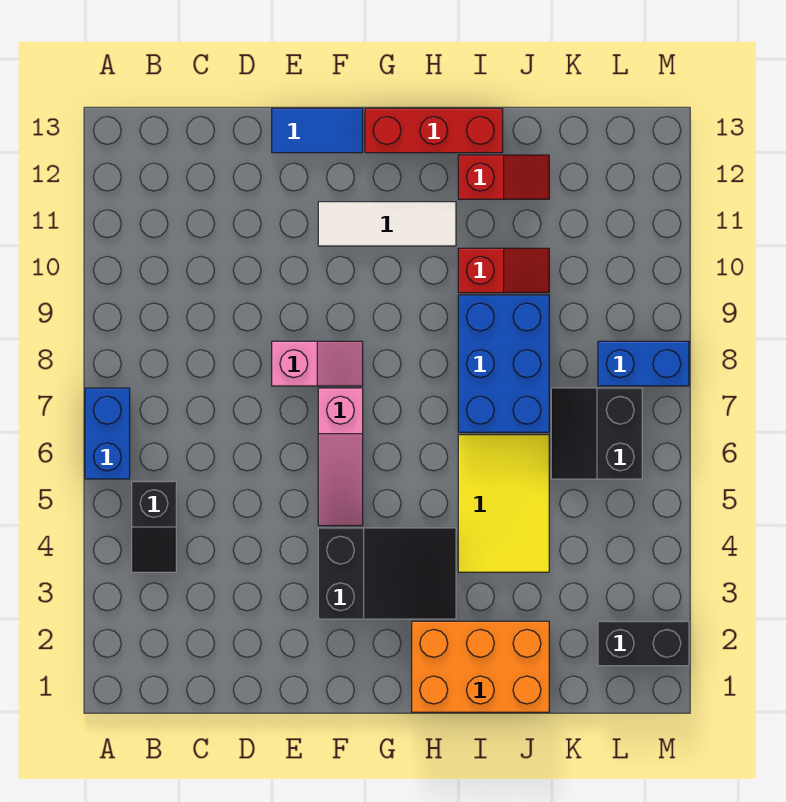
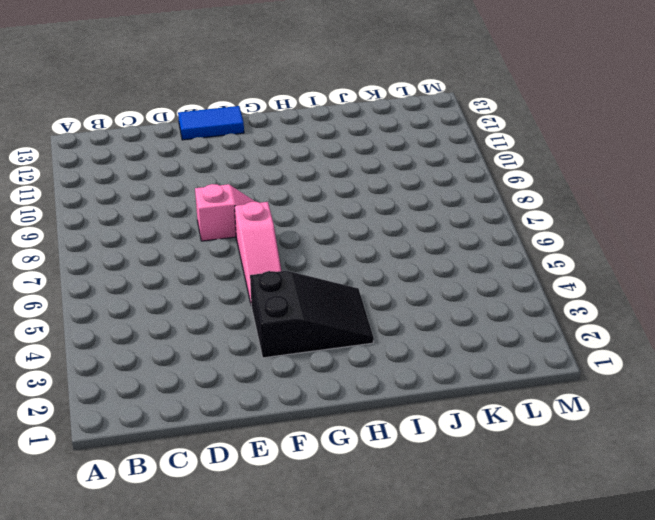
none -> blue brick A6:A7 level 1
none -> black slope B4:B5 level 1 top 5
none -> white tile F11:H11 level 1

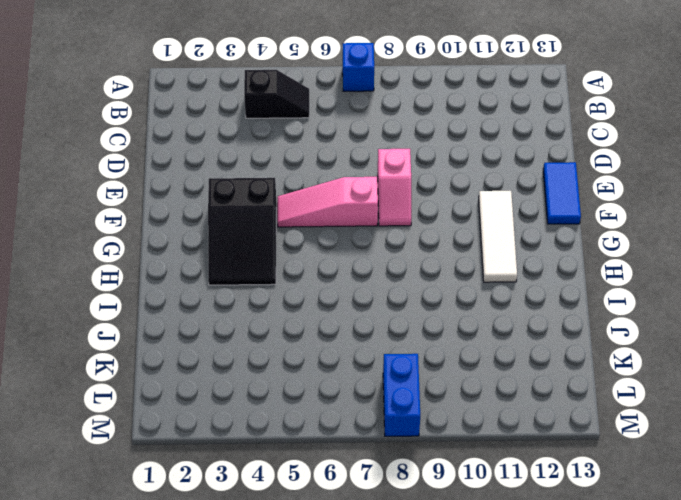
blue brick A7 level 1 -> blue brick A6:A7 level 1
black slope B4:B5 level 1 top 4 -> black slope B4:B5 level 1 top 5
none -> red brick G13:I13 level 1
none -> orange brick H1:J2 level 1
none -> yellow tile I4:J6 level 1

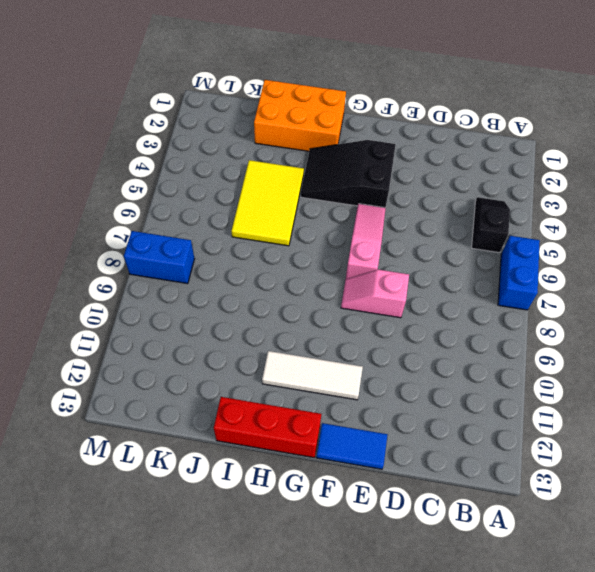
none -> blue brick I7:J9 level 1
none -> red slope I10:J10 level 1 top I
none -> red slope I12:J12 level 1 top I

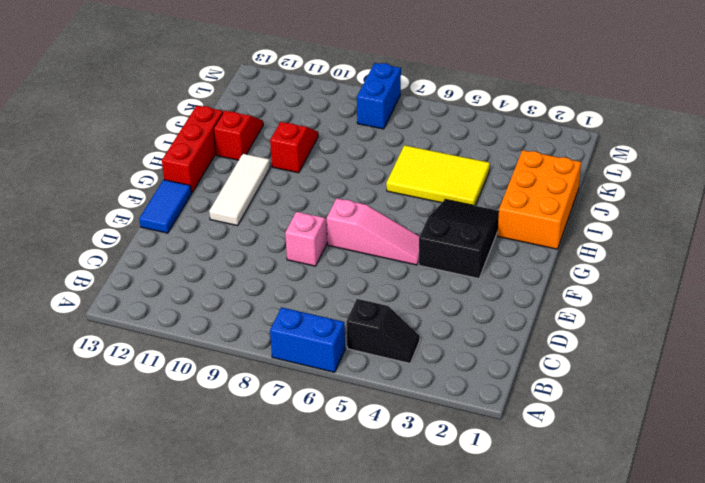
none -> blue brick I7:J9 level 1
none -> black slope K6:L7 level 1 top L
none -> black brick L2:M2 level 1

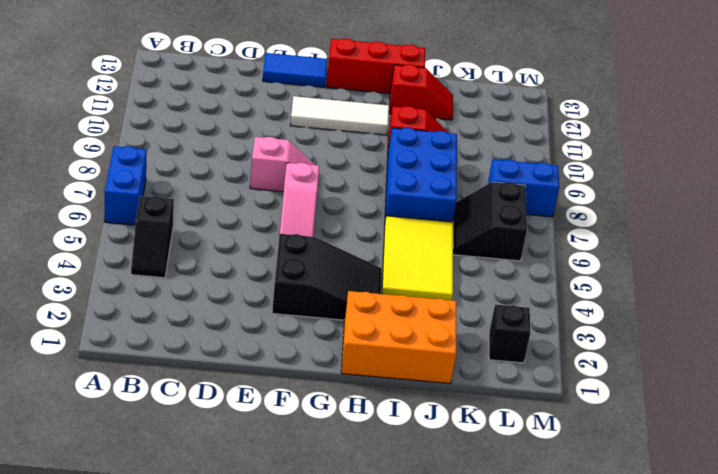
black brick L2 level 1 -> black brick L2:M2 level 1

